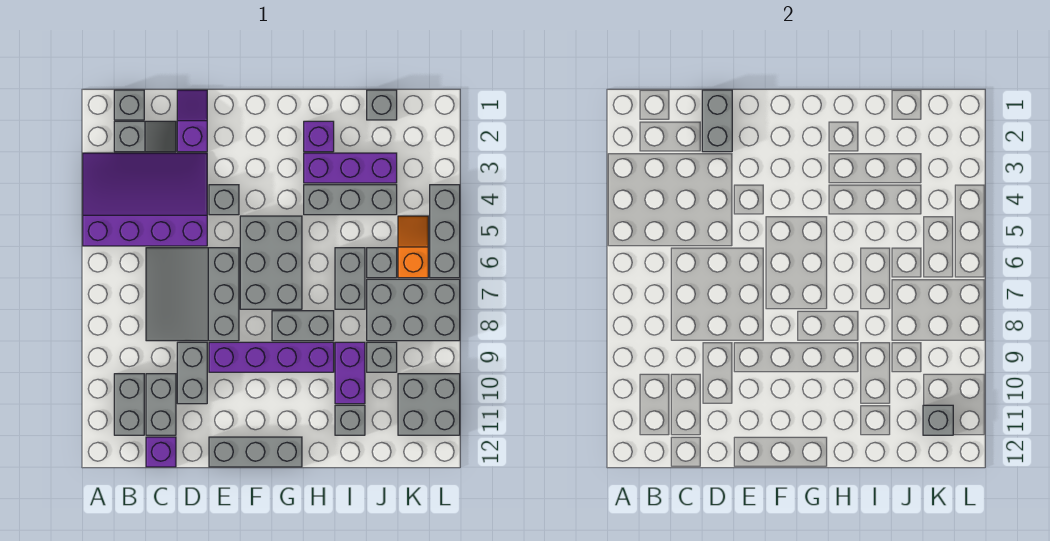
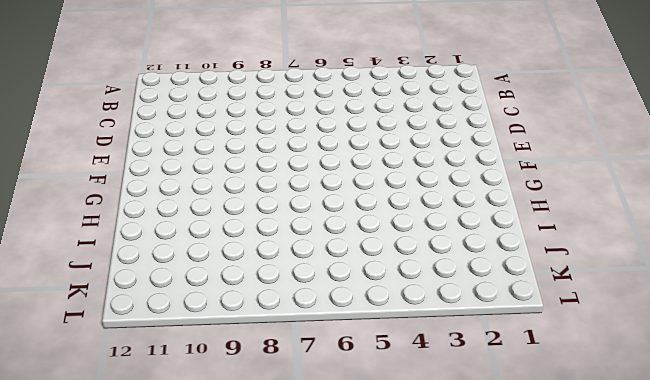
none -> purple slope A3:D5 level 1 top 5
none -> grey brick B1 level 1
none -> grey slope B2:C2 level 1 top B

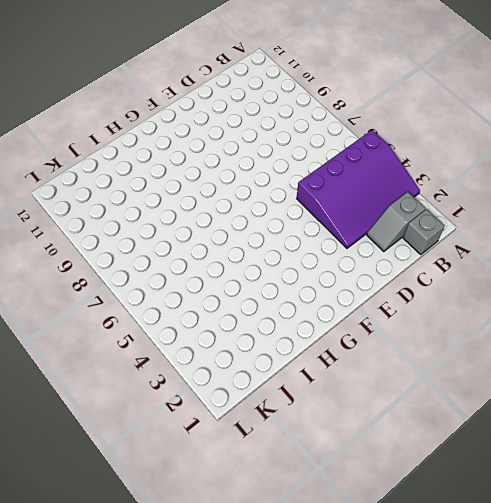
none -> grey brick B10:B11 level 1
none -> grey slope C6:E8 level 1 top E
none -> grey brick C10:C11 level 1

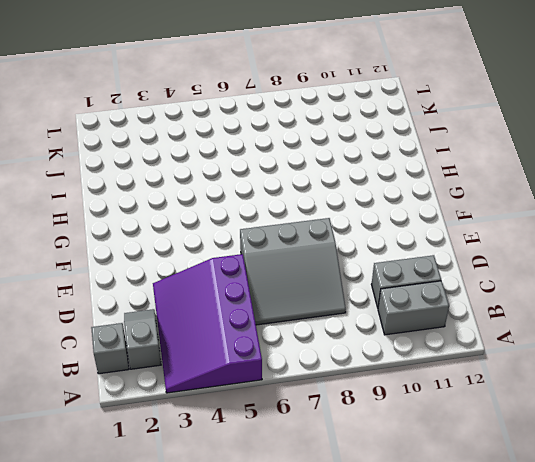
none -> purple brick C12 level 1
none -> purple slope D1:D2 level 1 top 2
none -> grey brick D9:D10 level 1

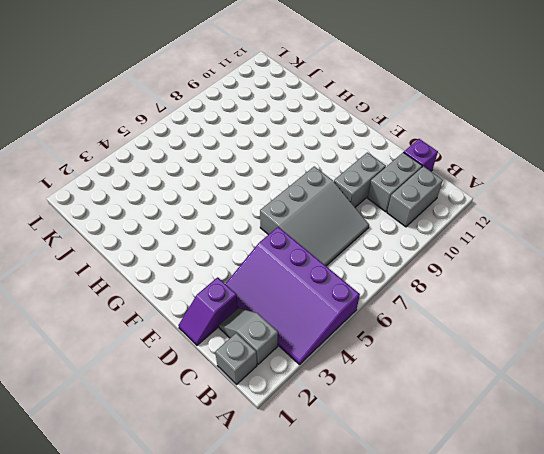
none -> grey brick E4 level 1
none -> purple brick E9:H9 level 1
none -> grey brick E12:G12 level 1

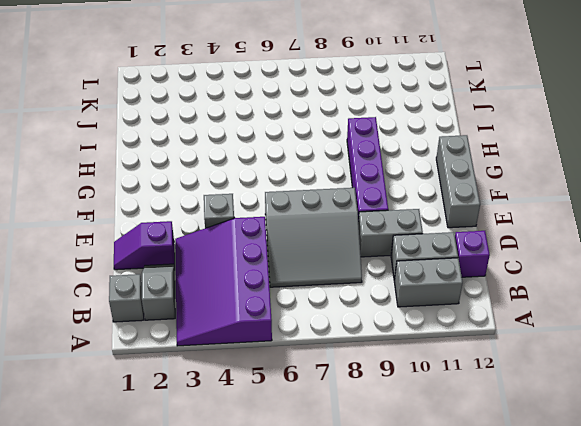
none -> grey brick F5:G7 level 1
none -> grey brick G8:H8 level 1
none -> purple brick H2 level 1

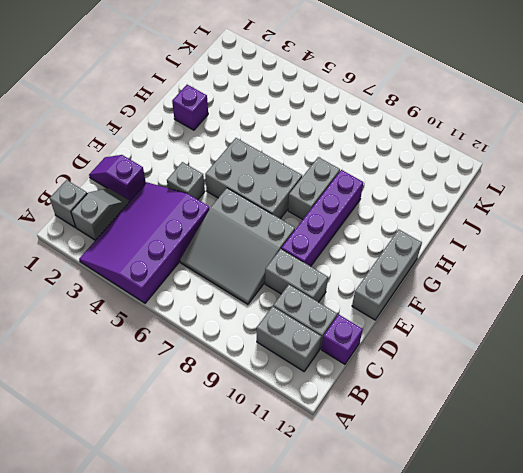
none -> purple brick H3:J3 level 1
none -> grey brick H4:J4 level 1
none -> grey brick I6:I7 level 1

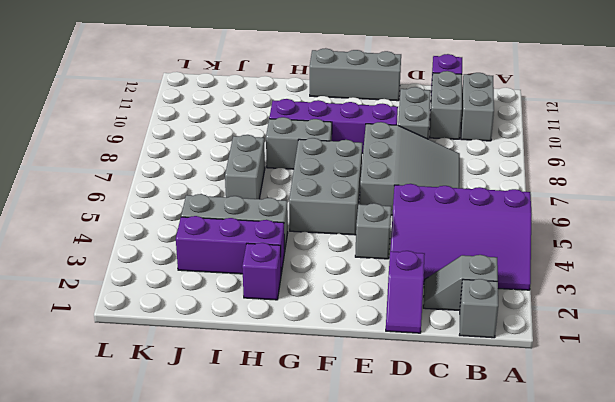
none -> purple brick I9:I10 level 1
none -> grey brick I11 level 1
none -> grey brick J1 level 1

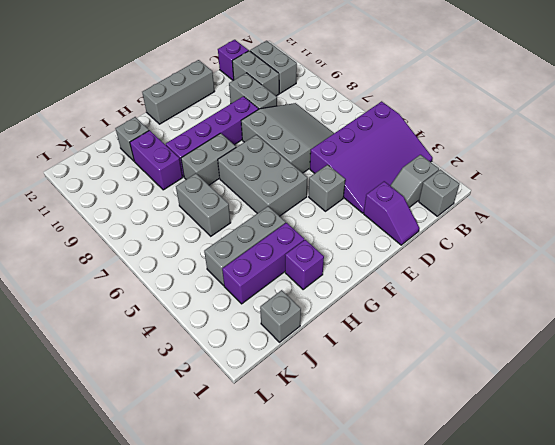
none -> grey brick J6 level 1
none -> grey brick J7:L8 level 1
none -> grey brick J9 level 1

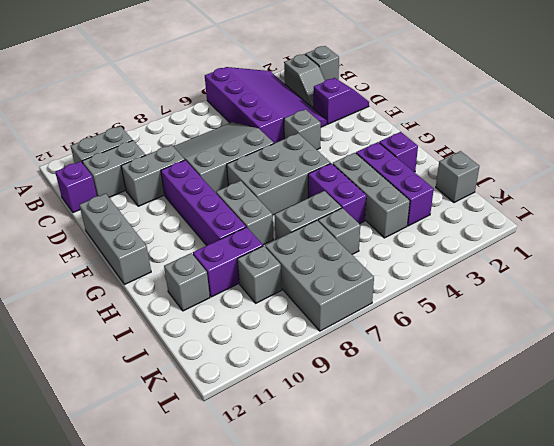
purple brick H5:I5 level 1 -> none
none -> orange slope K5:K6 level 1 top 6
none -> grey brick K10:L11 level 1
none -> grey brick L4:L6 level 1

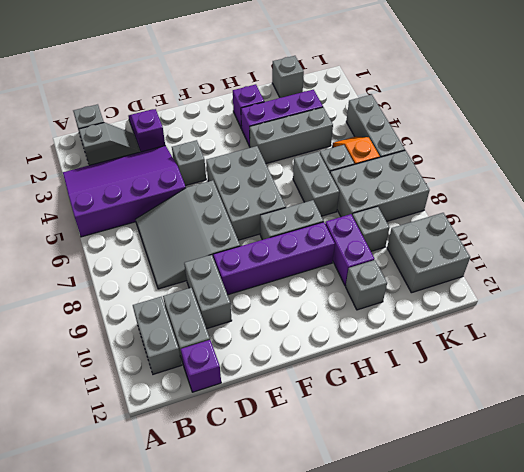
none -> grey brick E12:G12 level 1
none -> grey brick D1:D2 level 2
none -> grey brick K11 level 2

